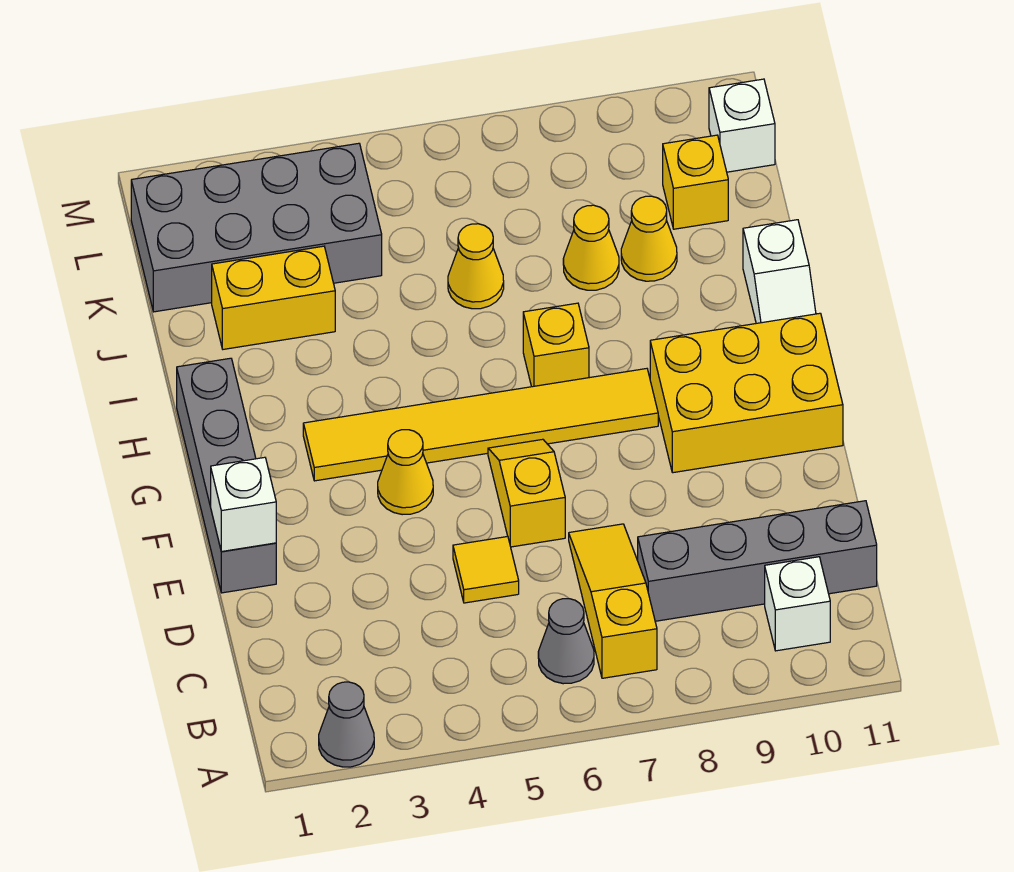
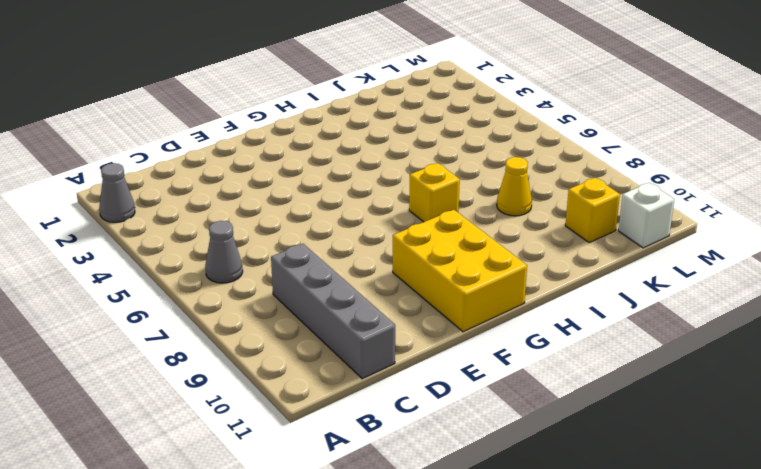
none -> yellow slope B7:D7 level 1 top B
none -> white brick B10 level 1
none -> yellow tile D5 level 1

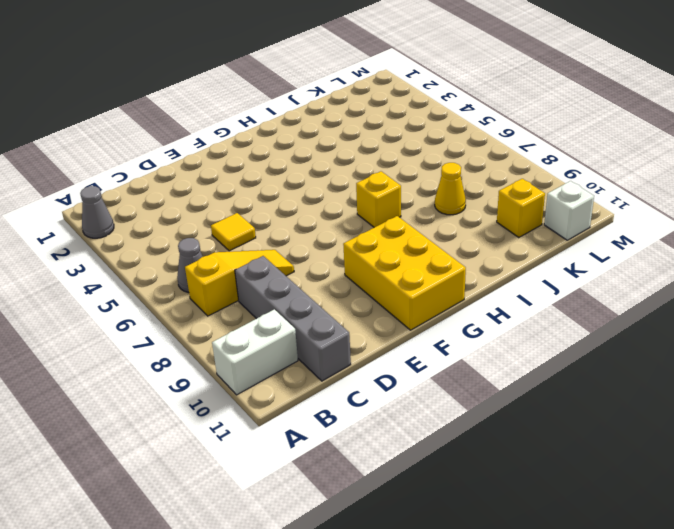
white brick A10:B10 level 1 -> white brick B10 level 1
none -> grey brick E1:H1 level 1
none -> yellow slope E6:F6 level 1 top E
none -> yellow cone F4 level 1

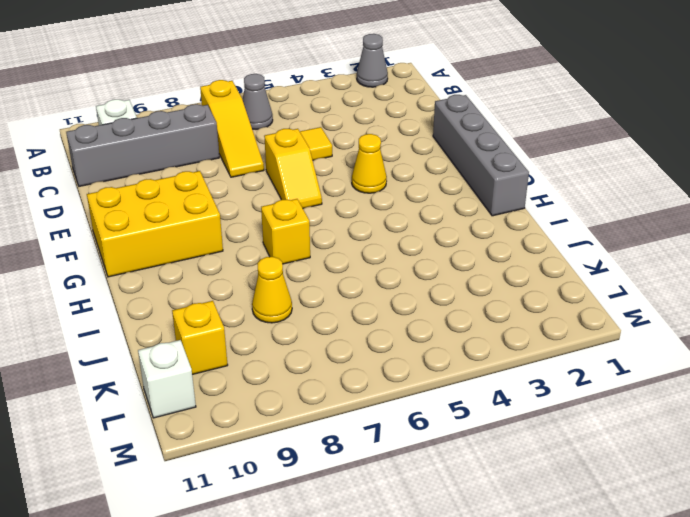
none -> yellow tile G3:G8 level 1
none -> white slope H11:I11 level 1 top I
none -> yellow brick J2:J3 level 1

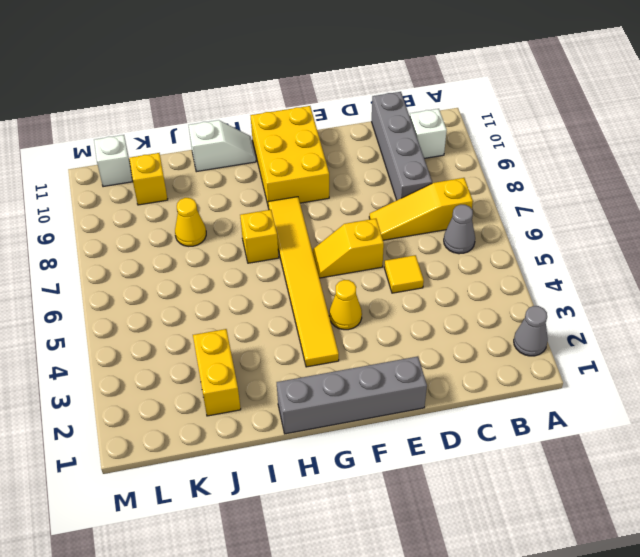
none -> yellow cone J6 level 1
none -> yellow cone J9 level 1
none -> grey brick K1:L4 level 1

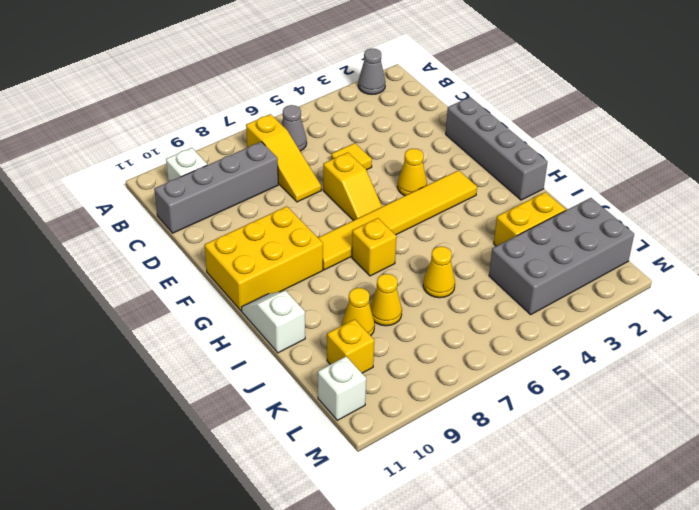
none -> white brick E1 level 2

